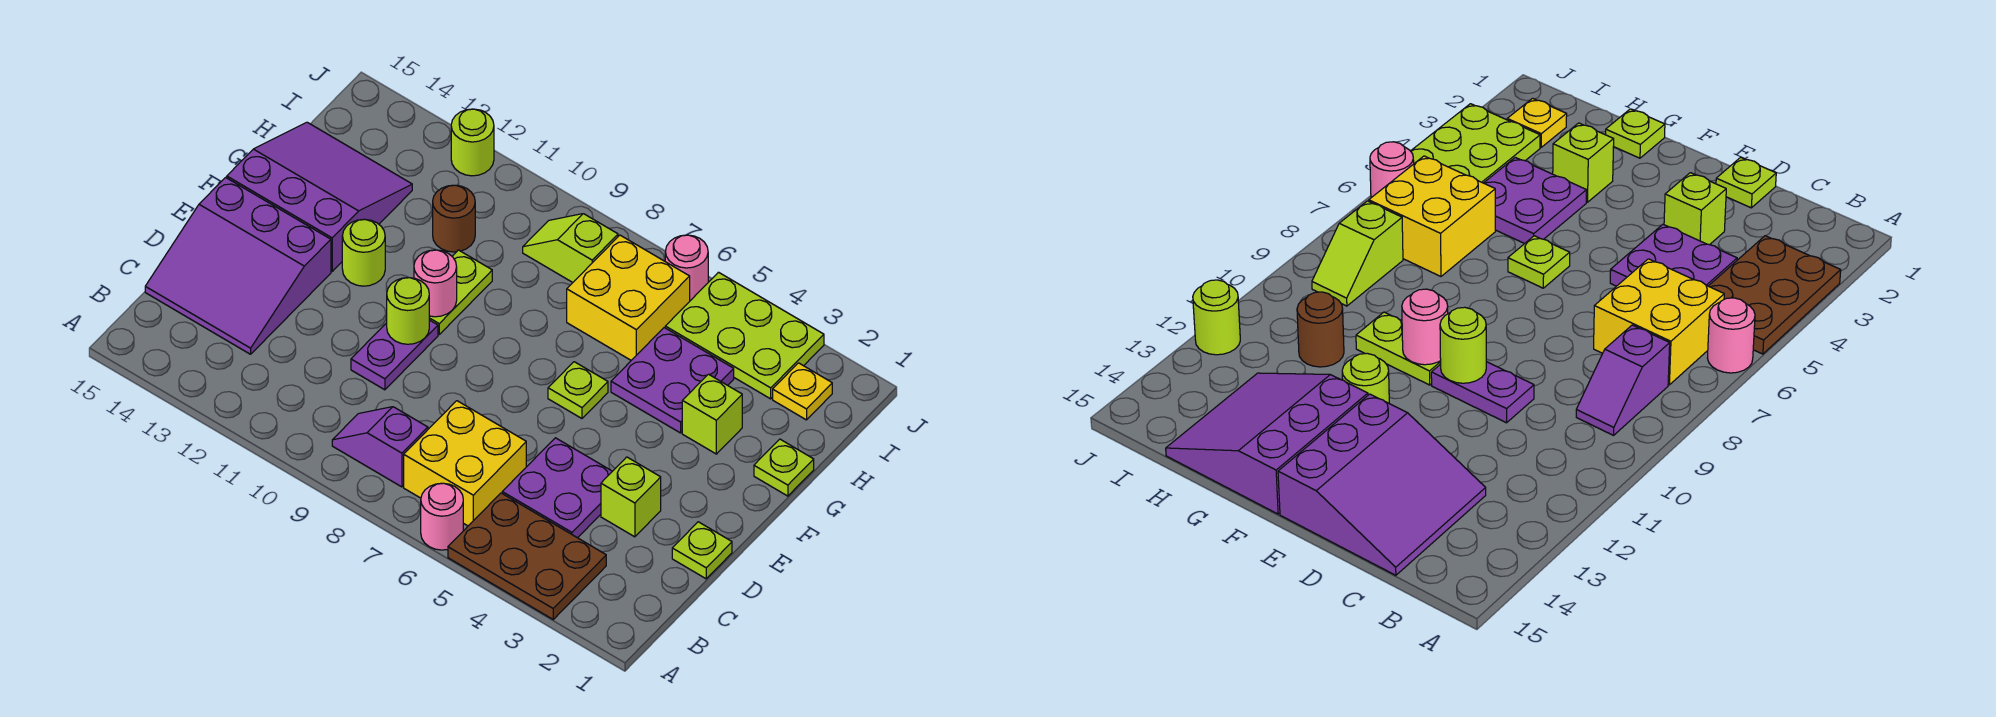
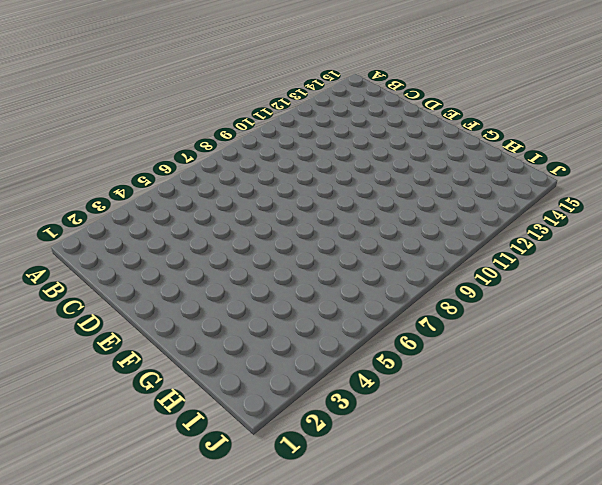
none -> brown plate A3:B5 level 1
none -> pink round brick A6 level 1
none -> yellow brick B6:C7 level 1

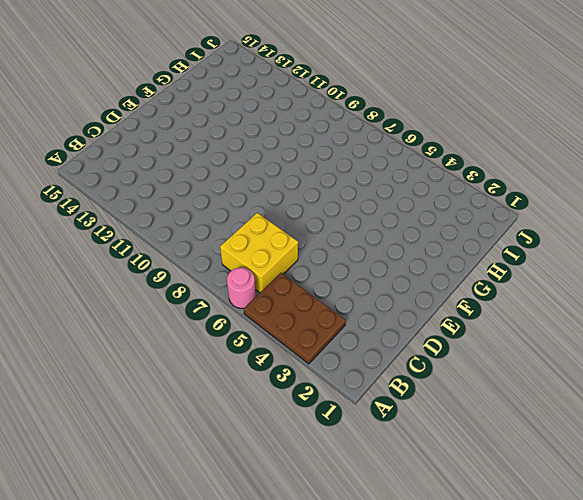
none -> purple slope B8:B9 level 1 top 8
none -> purple plate C4:D5 level 1
none -> purple slope C13:E15 level 1 top E

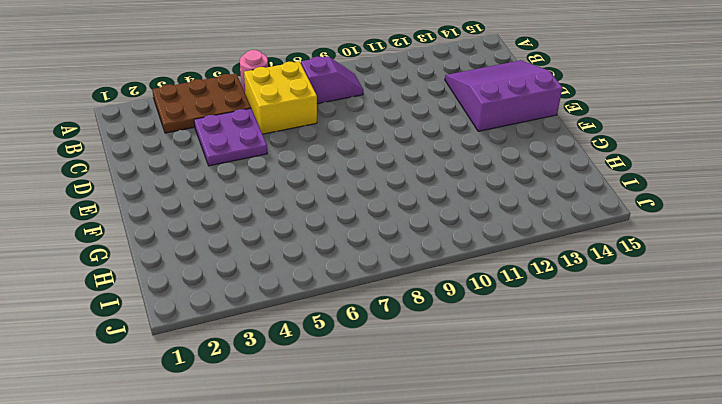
none -> lime plate D1 level 1
none -> lime brick D3 level 1
none -> purple plate D10:E10 level 1

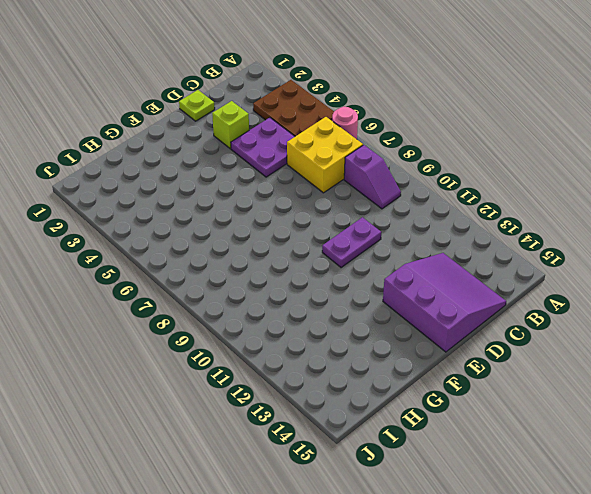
none -> lime plate F6 level 1
none -> lime plate F10:G10 level 1
none -> lime round brick F12 level 1

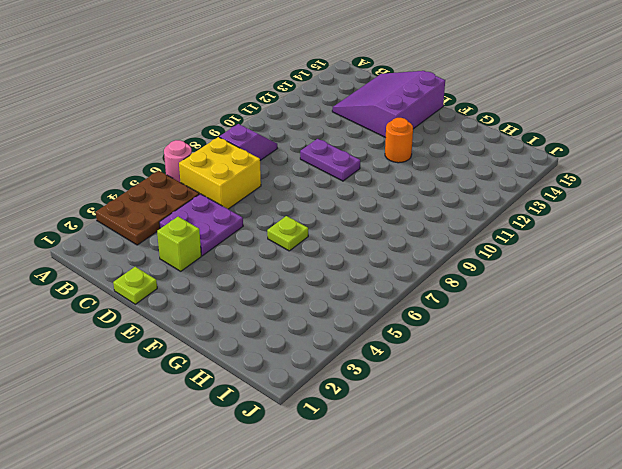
orange round brick F12 level 1 -> lime round brick F12 level 1
none -> lime plate F10:G10 level 1
none -> purple slope F13:H15 level 1 top F
none -> lime plate G1 level 1

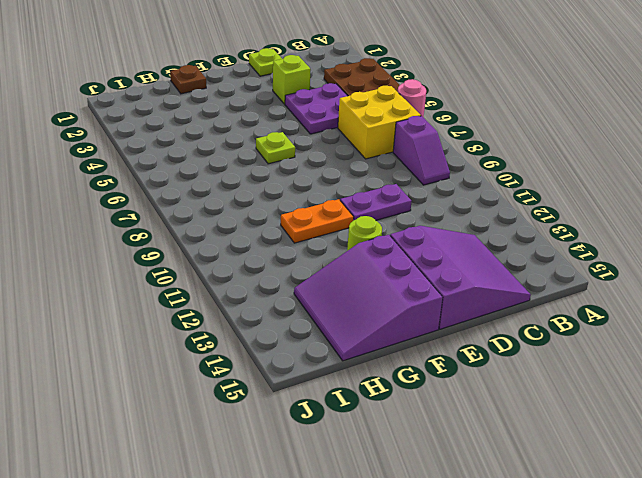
orange plate F10:G10 level 1 -> lime plate F10:G10 level 1
brown plate G1 level 1 -> lime plate G1 level 1
none -> lime brick G3 level 1
none -> purple plate G4:H5 level 1
none -> yellow brick H6:I7 level 1

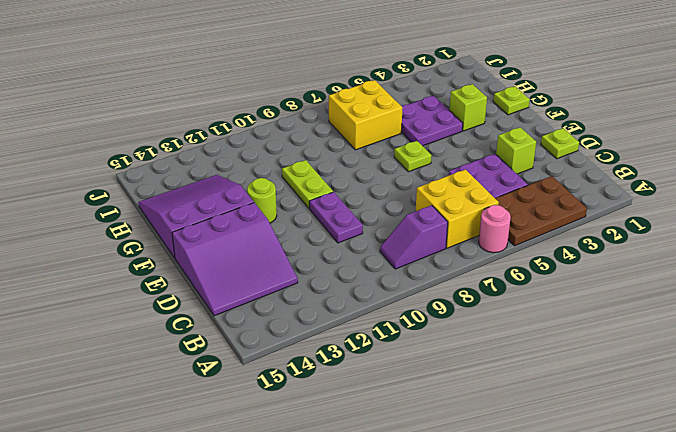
none -> brown round brick H11 level 1
none -> yellow plate I2 level 1
none -> lime plate I3:J5 level 1

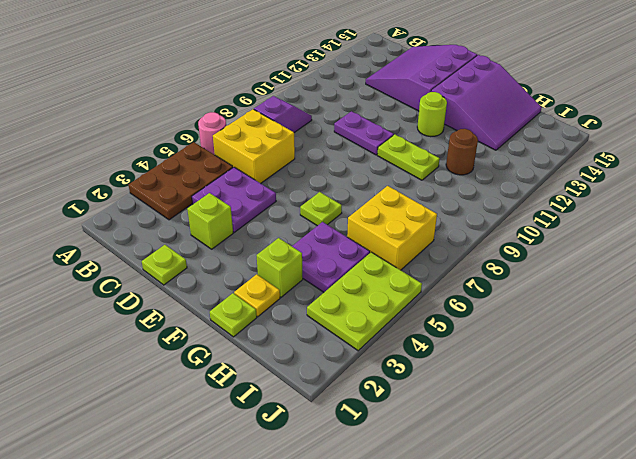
yellow plate G2 level 1 -> yellow plate I2 level 1
none -> lime slope I8:I9 level 1 top 8
none -> pink round brick J6 level 1
none -> lime round brick J12 level 1

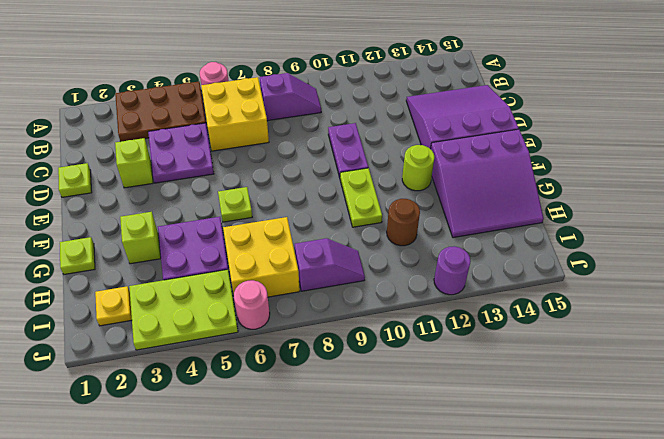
purple slope I8:I9 level 1 top 8 -> lime slope I8:I9 level 1 top 8
purple round brick J12 level 1 -> lime round brick J12 level 1
none -> lime round brick E10 level 2
none -> pink round brick F10 level 2

